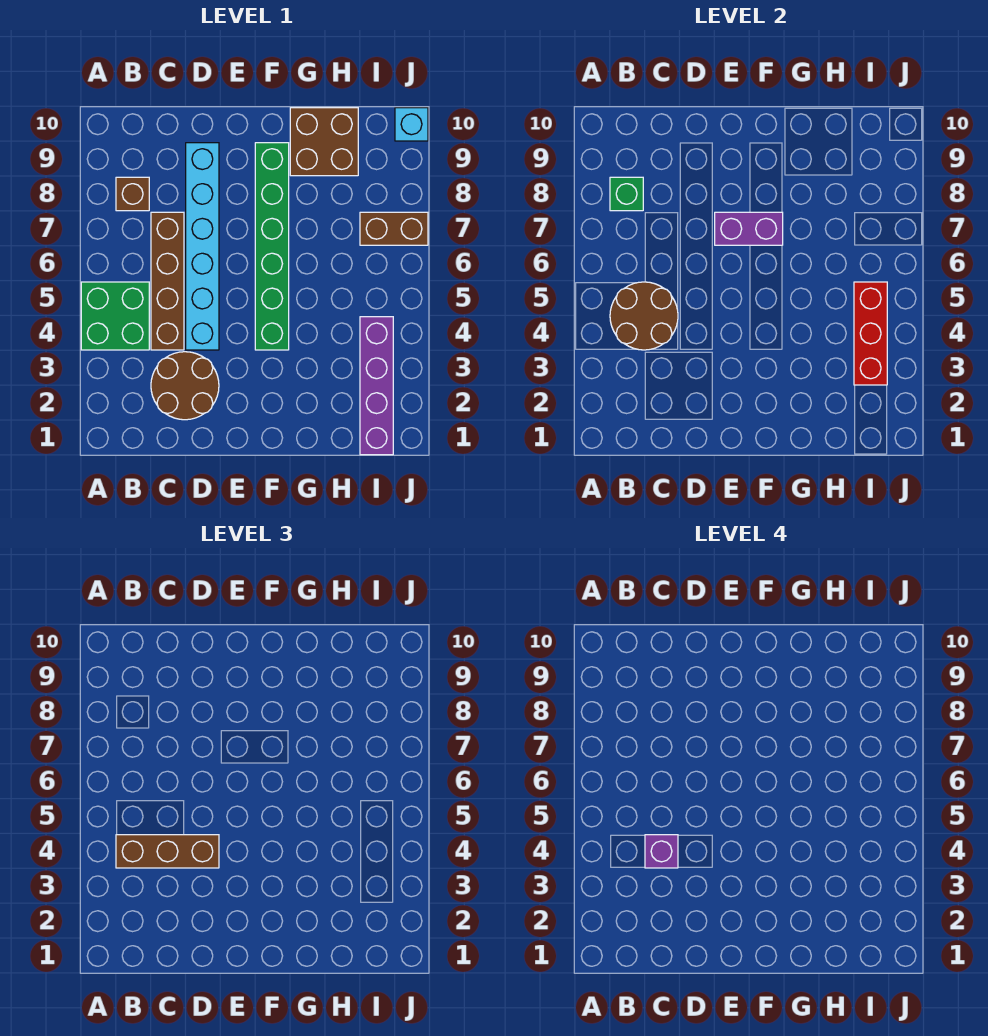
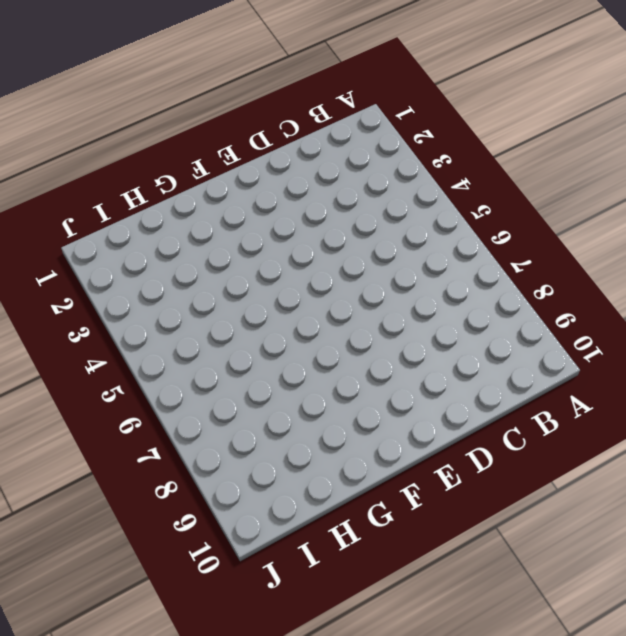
none -> green brick A4:B5 level 1
none -> brown brick B8 level 1
none -> brown round brick C2:D3 level 1

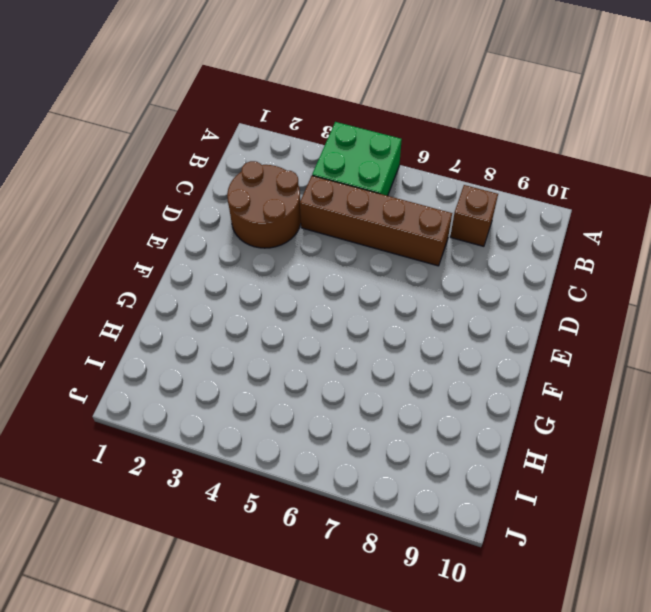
none -> cyan brick D4:D9 level 1
none -> green brick F4:F9 level 1
none -> brown brick G9:H10 level 1

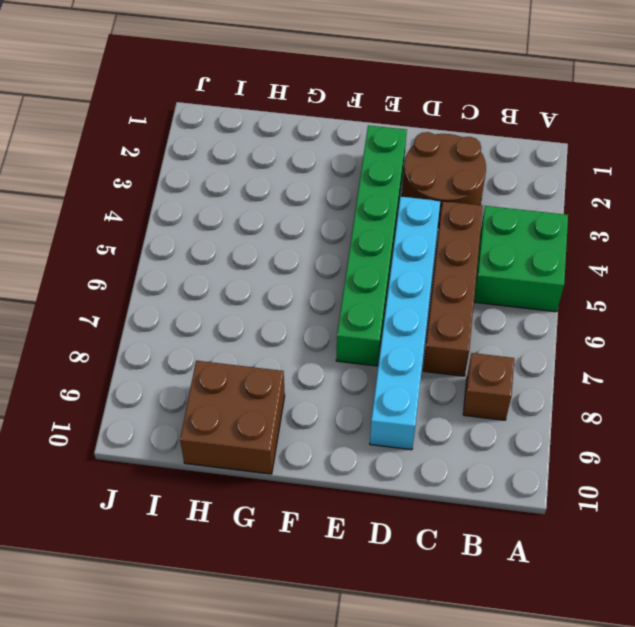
green brick E2:E7 level 1 -> green brick F4:F9 level 1
none -> purple brick I1:I4 level 1
none -> brown brick I7:J7 level 1
none -> cyan brick J10 level 1

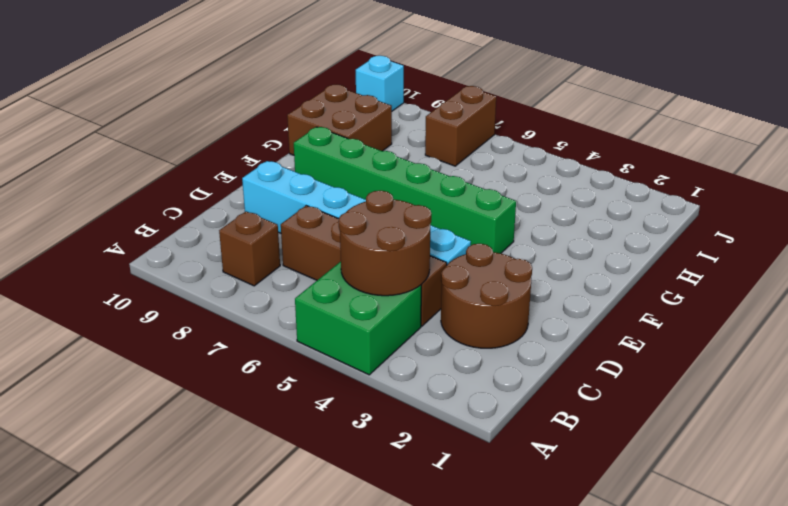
none -> purple brick I1:I4 level 1
none -> green brick B8 level 2
none -> purple brick E7:F7 level 2

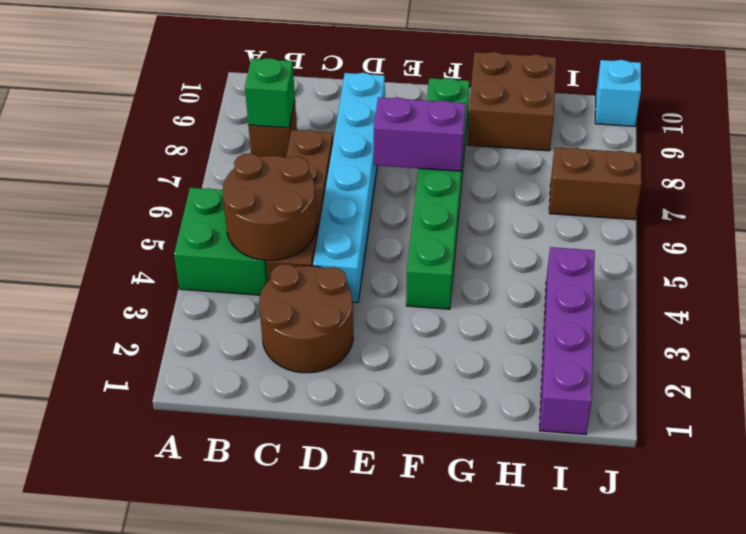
none -> red brick I3:I5 level 2
none -> brown brick B4:D4 level 3
none -> purple brick C4 level 4

